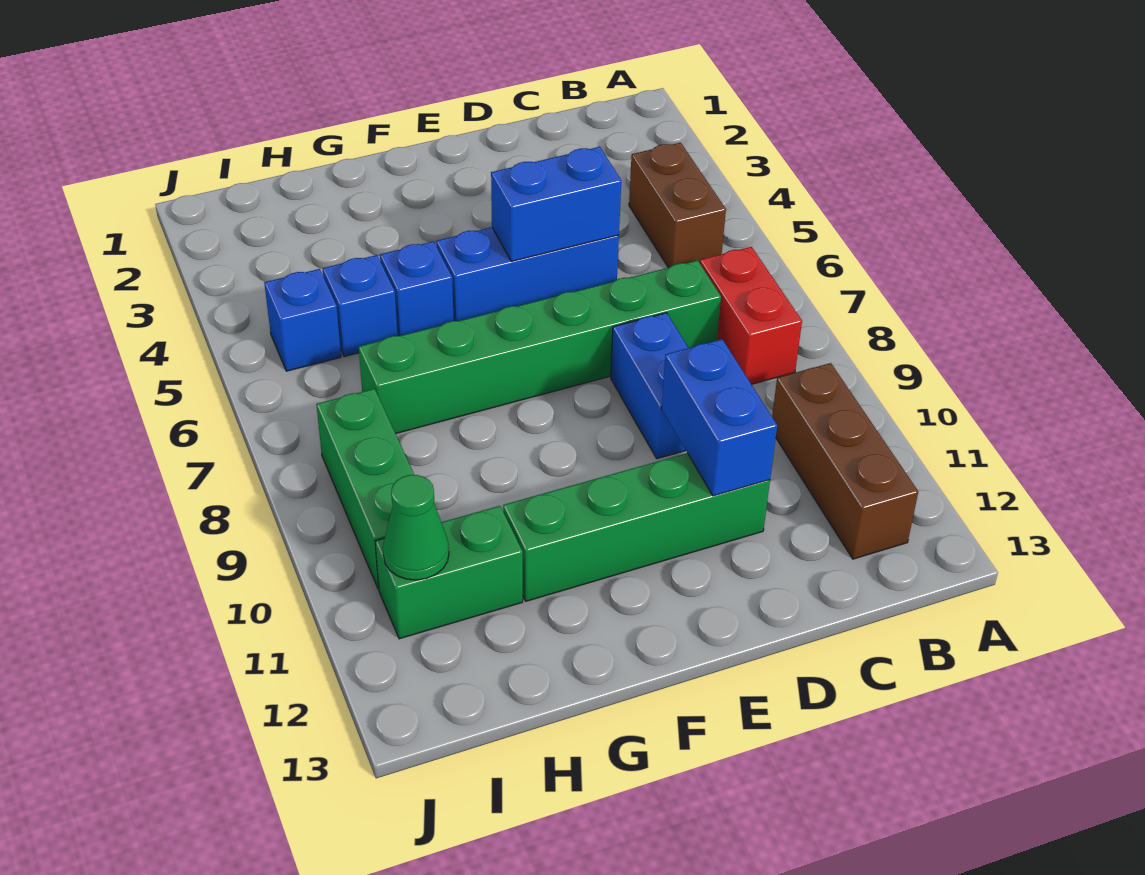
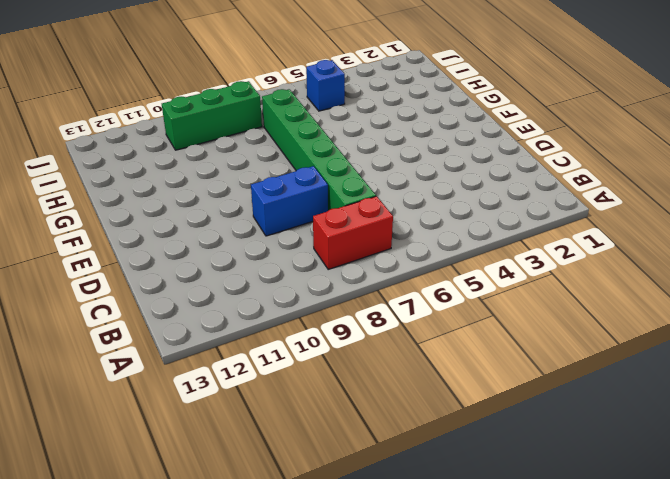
none -> brown brick B4:B5 level 1
none -> brown brick B10:B12 level 1
none -> blue brick D5:F5 level 1

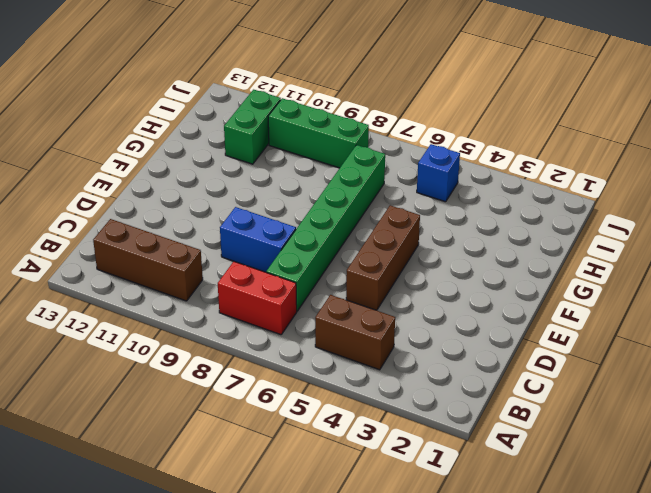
brown brick D5:F5 level 1 -> blue brick D5:F5 level 1
none -> green brick D11:G11 level 1
none -> blue brick G5 level 1
none -> blue brick H5 level 1

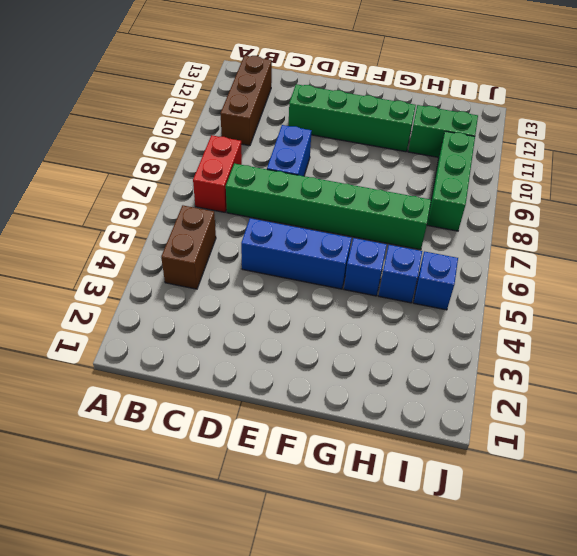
none -> blue brick D5:E5 level 2
none -> blue brick D10:D11 level 2
none -> green cone I11 level 2

